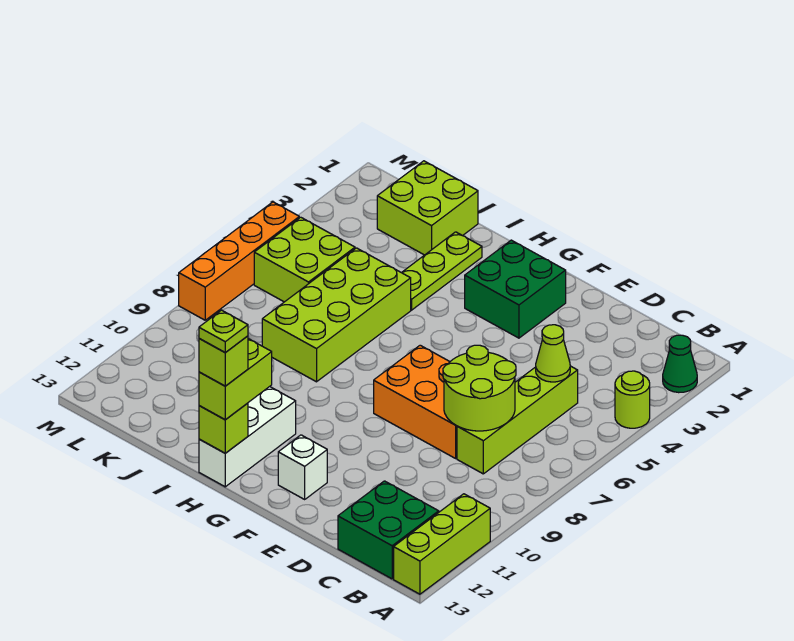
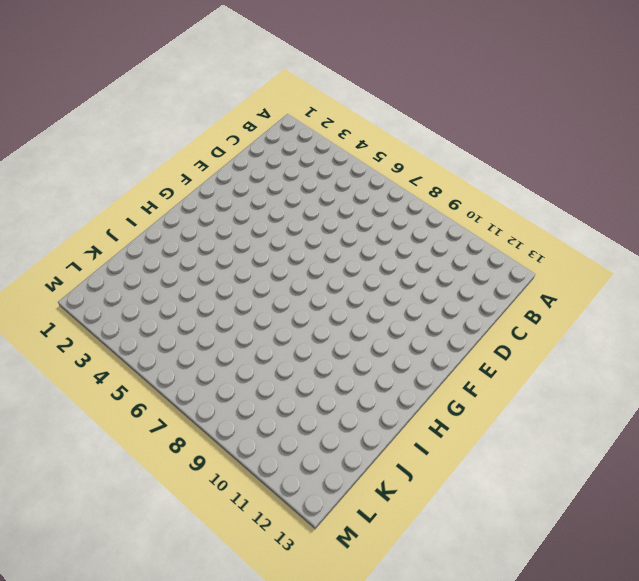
none -> green cone A2 level 1
none -> lime round brick A4 level 1
none -> lime brick A11:A13 level 1

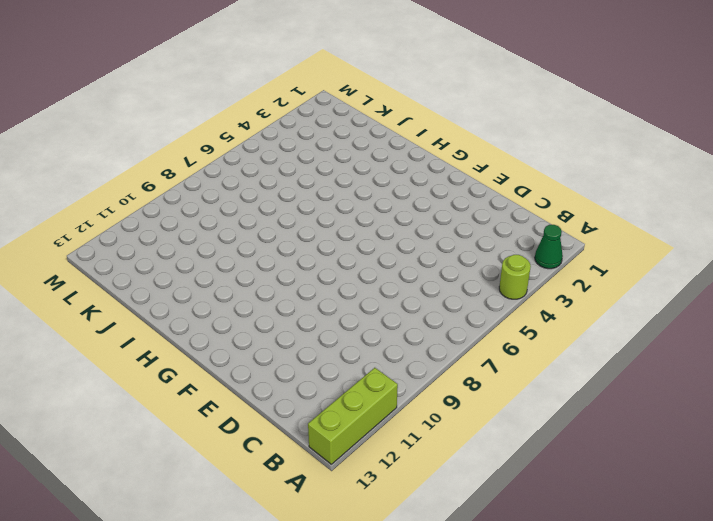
none -> green brick B12:C13 level 1
none -> lime brick C5:C8 level 1
none -> orange brick D7:F8 level 1

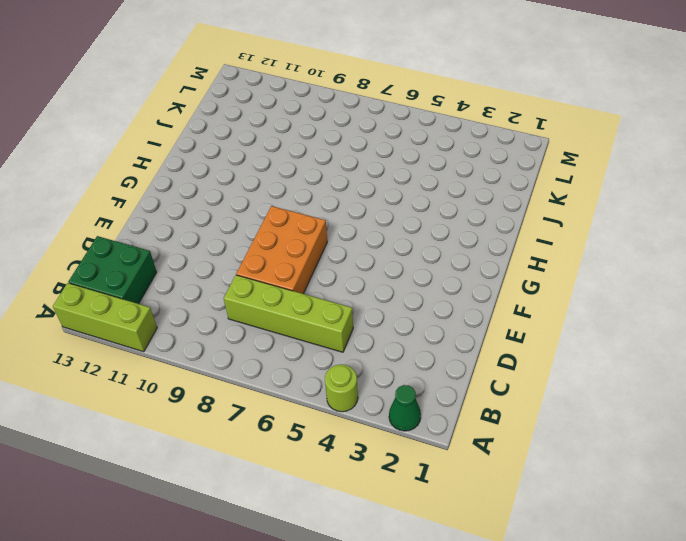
none -> green brick F2:G3 level 1
none -> white brick F12 level 1
none -> white brick H11:H13 level 1

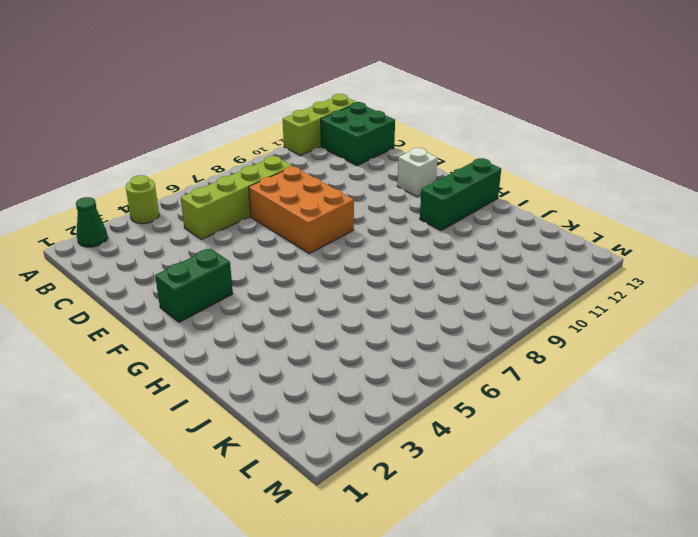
green brick F2:F3 level 1 -> green brick F2:G3 level 1
green brick H11:H13 level 1 -> white brick H11:H13 level 1
none -> lime plate I2:I4 level 1
none -> lime brick I5:J8 level 1
none -> lime brick J1:K2 level 1

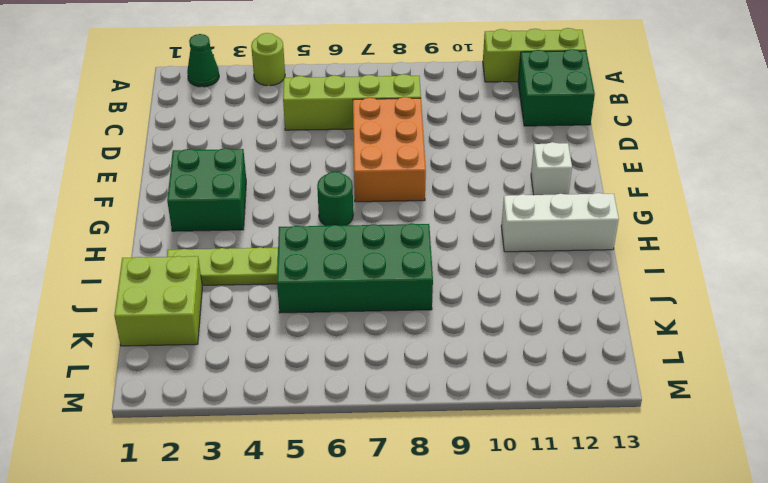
green round brick G6 level 1 -> none
green brick I5:J8 level 1 -> lime brick I5:J8 level 1
none -> lime brick K5:L6 level 1
none -> orange brick M5:M8 level 1
none -> lime cone C5 level 2

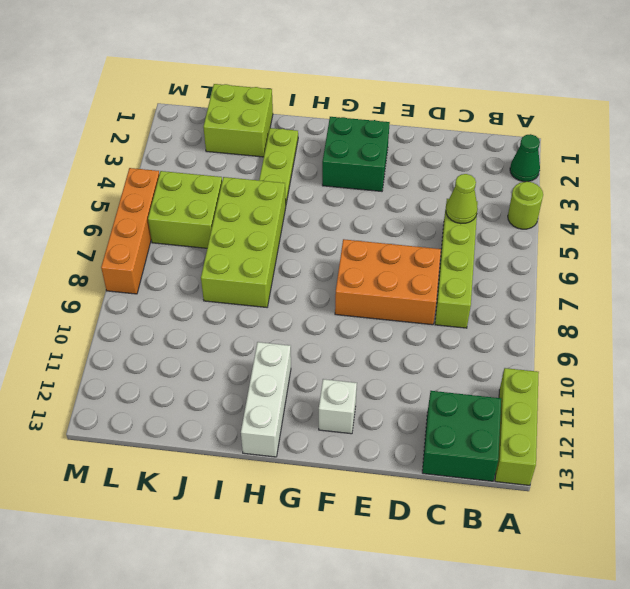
none -> lime round brick C7:D8 level 2
none -> lime brick H13 level 2
none -> lime brick H12:H13 level 3

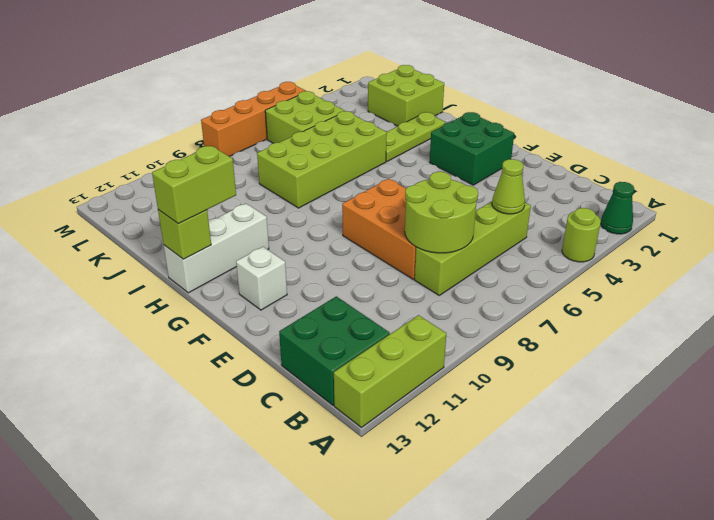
none -> lime brick H13 level 4
none -> lime plate H13 level 5

